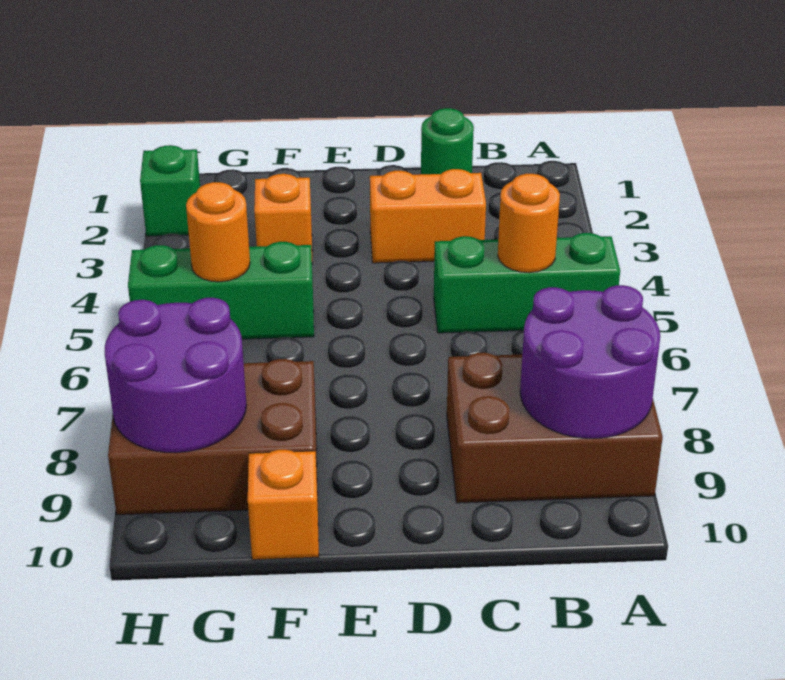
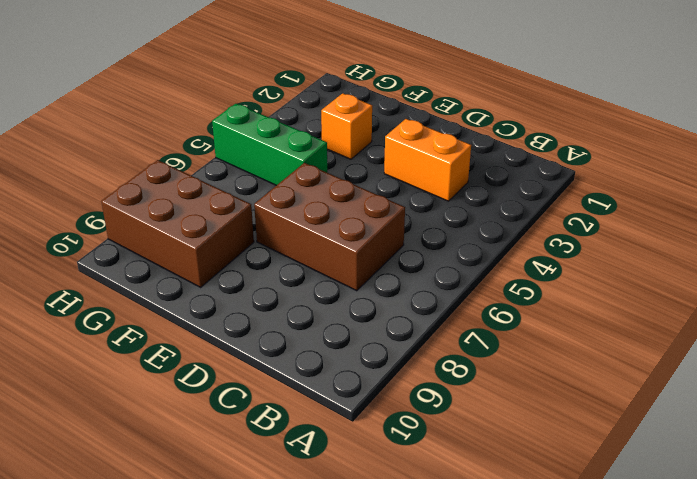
brown brick C6:E7 level 1 -> brown brick A8:C9 level 1
none -> green brick A5:C5 level 1
none -> green round brick C1 level 1
none -> orange brick F10 level 1

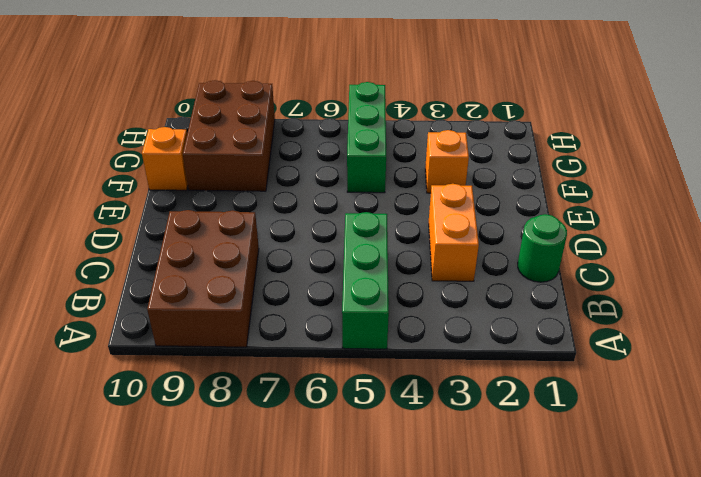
none -> green brick H2 level 1
none -> purple round brick A8:B9 level 2
none -> orange round brick B5 level 2

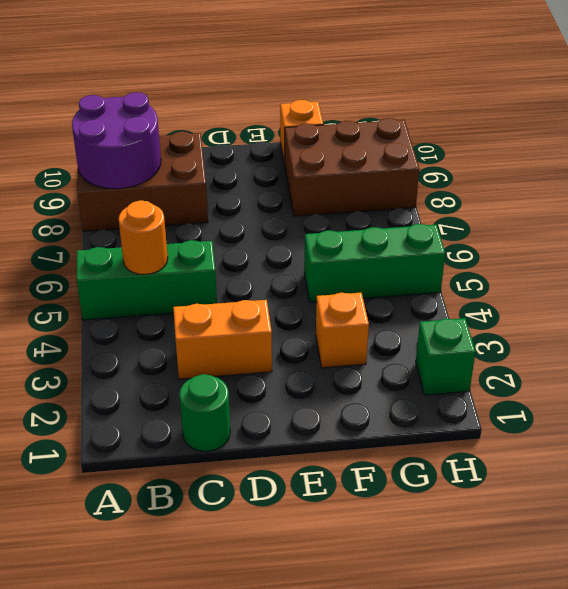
none -> orange round brick G5 level 2
none -> purple round brick G8:H9 level 2

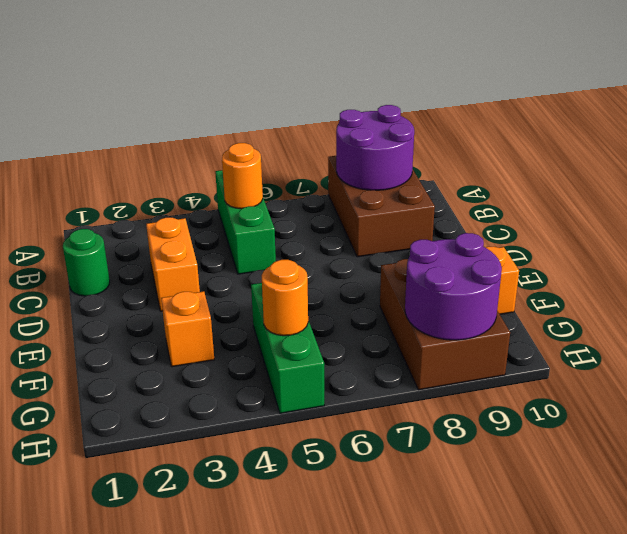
none -> green brick H2 level 1

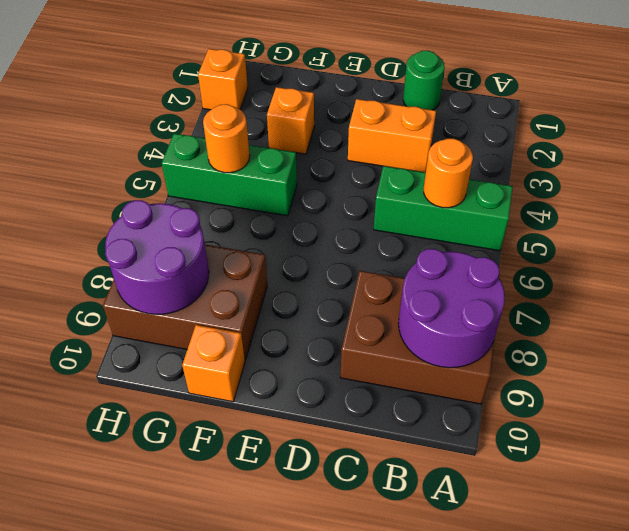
orange brick H2 level 1 -> green brick H2 level 1

